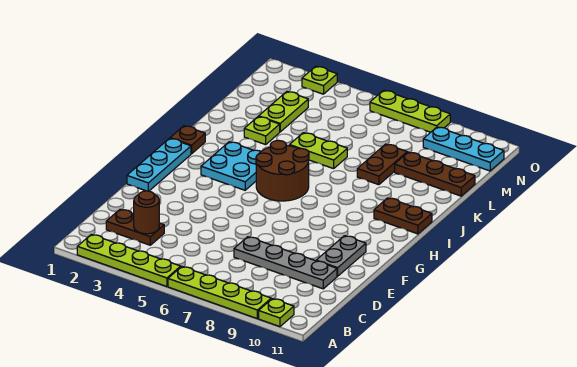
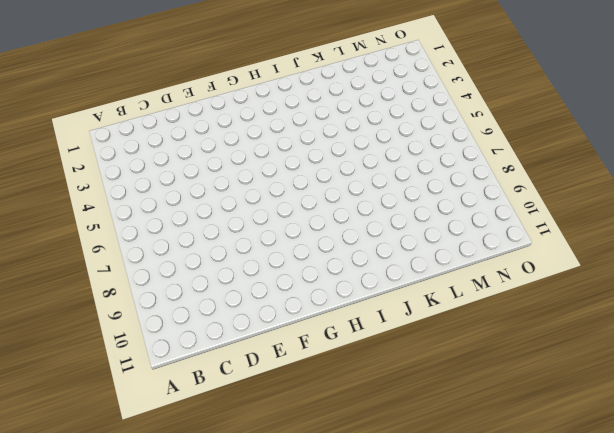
none -> lime plate A2:A5 level 1
none -> lime plate A6:A9 level 1
none -> lime plate A10 level 1

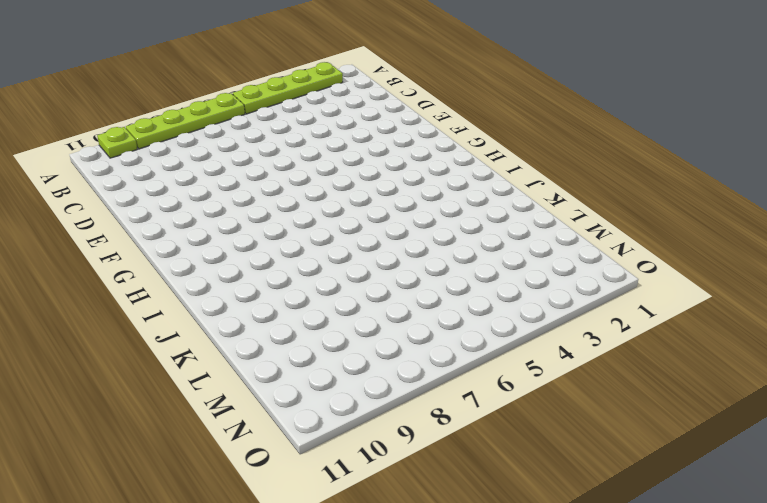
none -> brown plate C2:C3 level 1
none -> grey plate D7:D10 level 1
none -> grey plate E10:F10 level 1

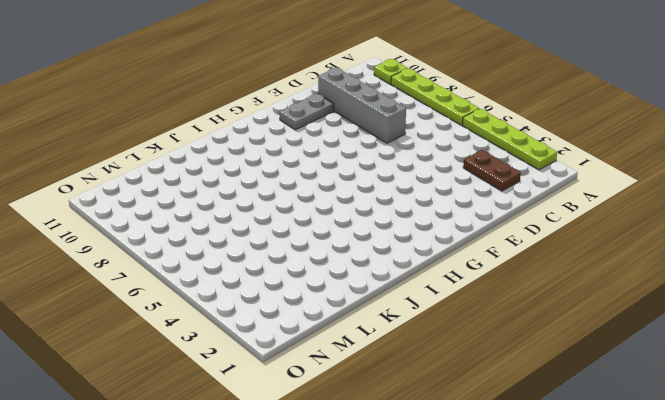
grey brick D7:D10 level 1 -> grey plate D7:D10 level 1
none -> cyan plate F1:H1 level 1
none -> cyan plate H3:I4 level 1
none -> brown round brick H5:I6 level 1

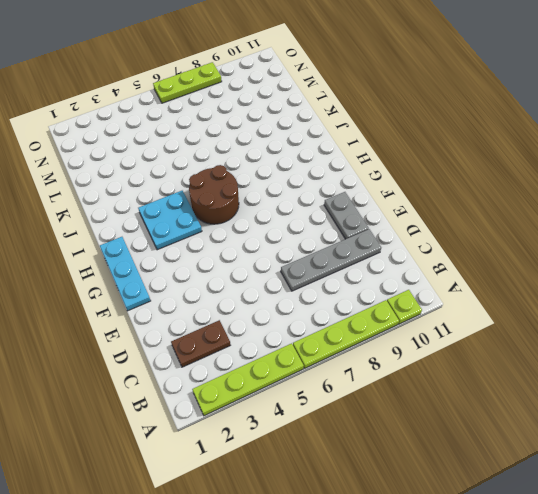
none -> brown plate I1 level 1
none -> brown plate I10:I11 level 1
none -> lime plate K3 level 1

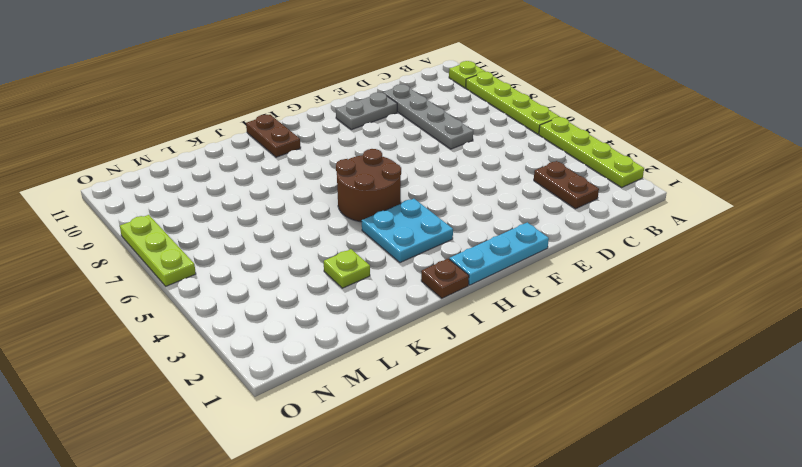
none -> lime plate K5:K6 level 1
none -> brown plate K8:L8 level 1
none -> lime plate L3:M3 level 1

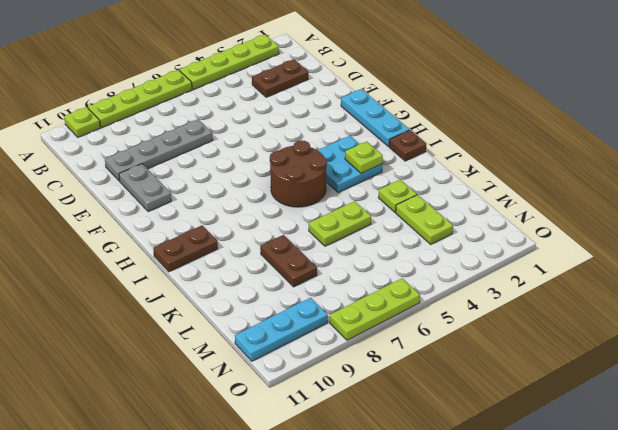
lime plate I3 level 2 -> lime plate O3 level 1
none -> brown plate L9:L11 level 1
none -> brown round brick C3 level 2

